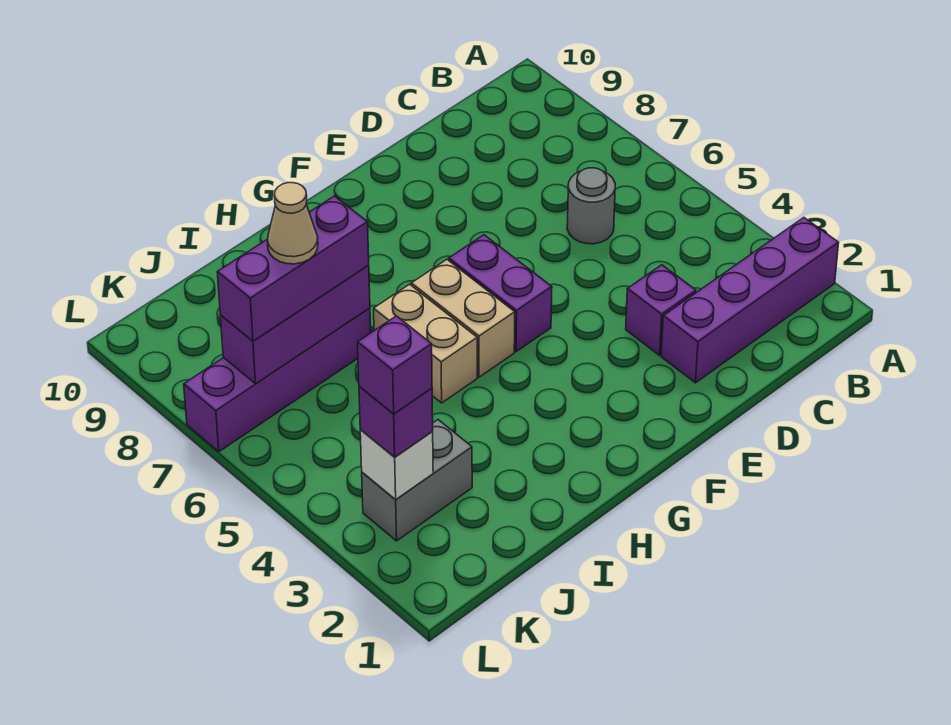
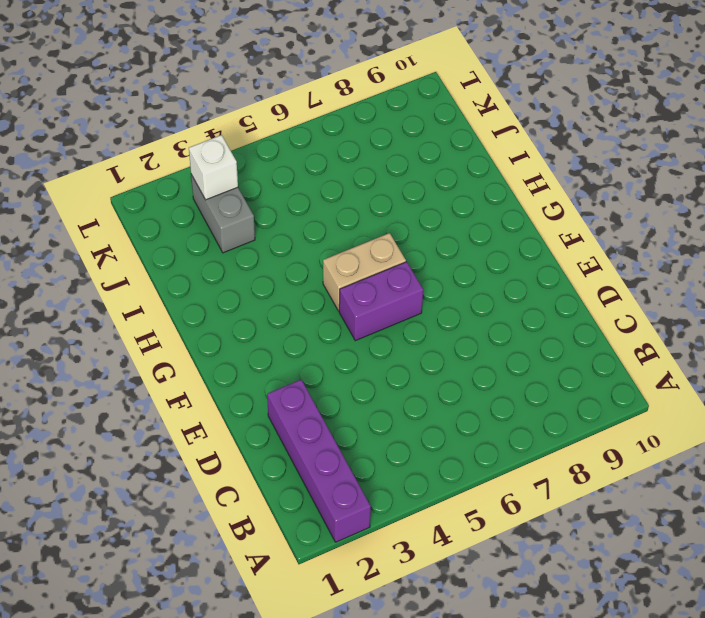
none -> grey round brick C6 level 1
none -> purple brick D3 level 1
none -> tan brick H5:H6 level 1

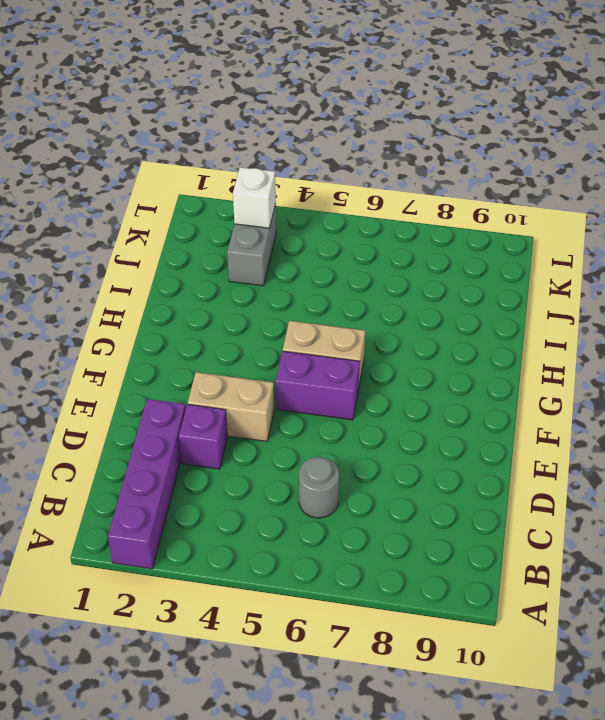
tan brick E3:E4 level 1 -> tan brick H5:H6 level 1
none -> purple brick I7:L7 level 1
none -> purple brick I7:K7 level 2
none -> purple brick I7:K7 level 3

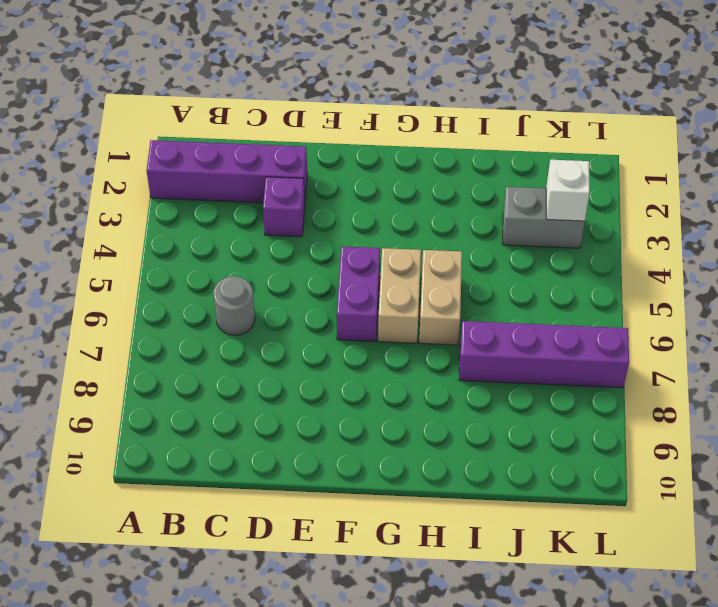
none -> purple brick I7:K7 level 2
none -> purple brick I7:K7 level 3
none -> purple brick K3 level 3

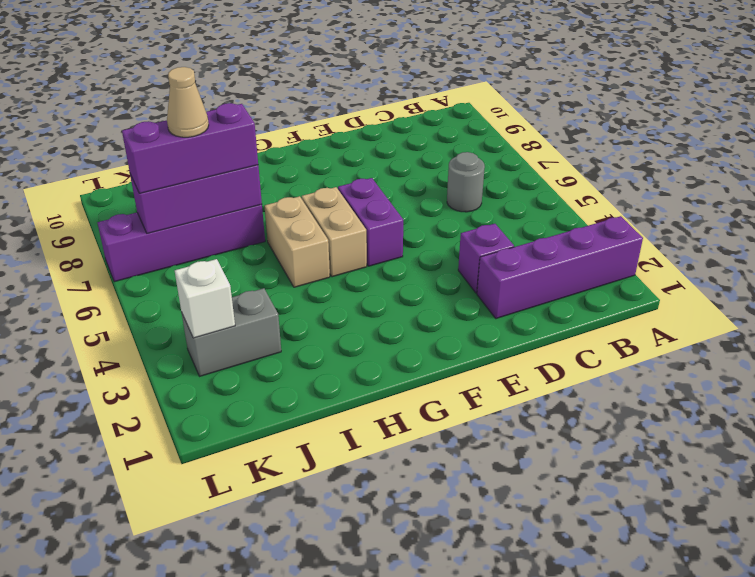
none -> purple brick K3 level 3
none -> purple brick K3 level 4

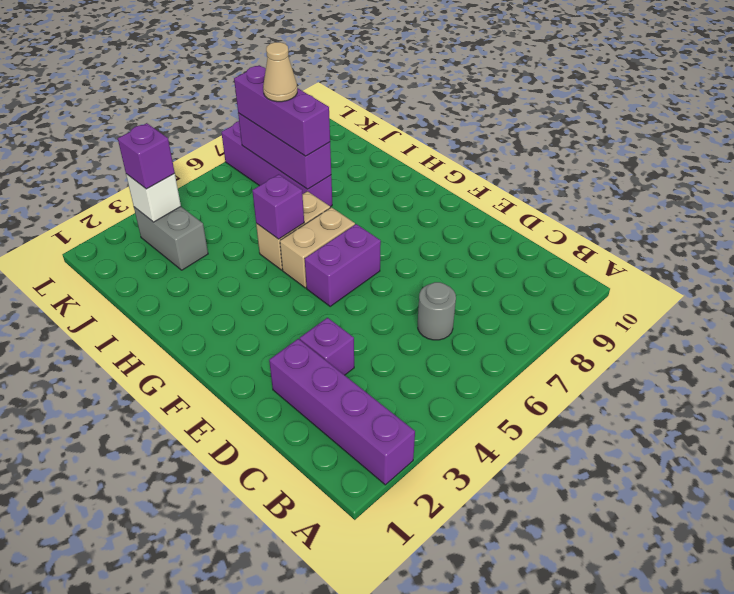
purple brick H5 level 2 -> purple brick K3 level 4

